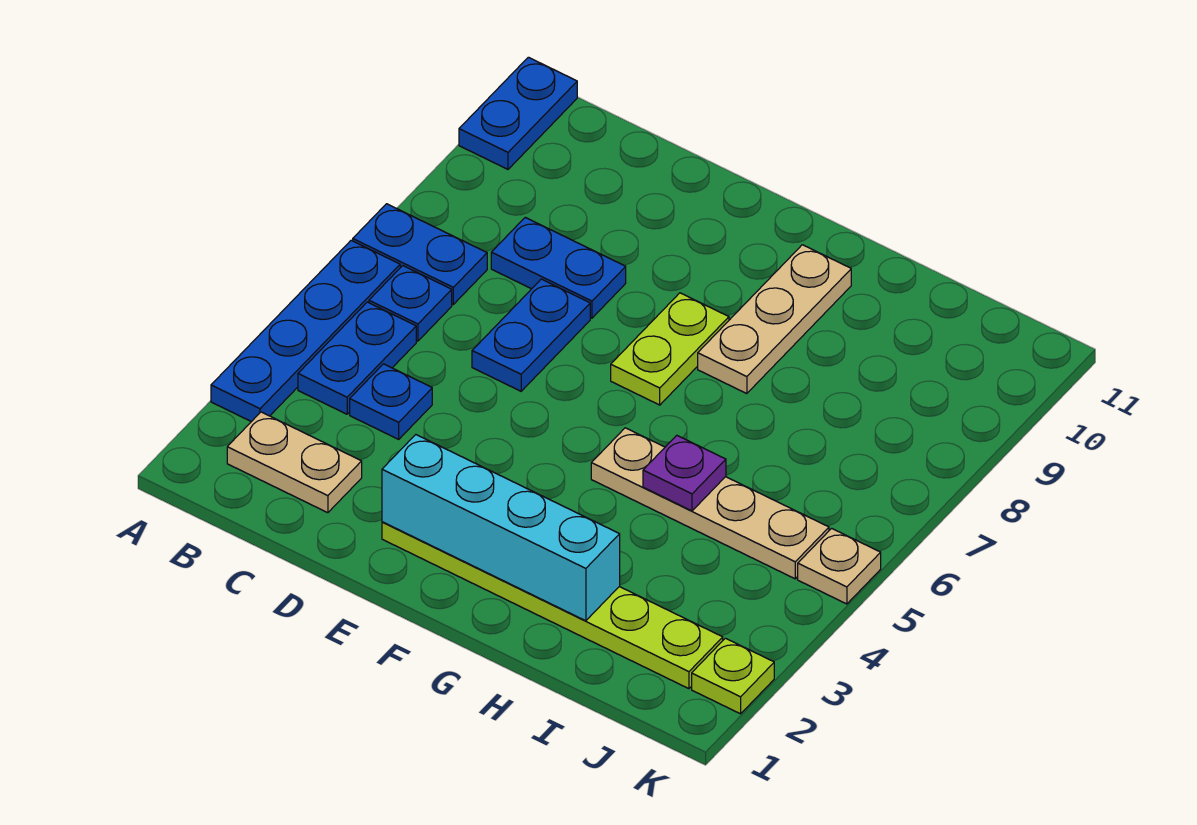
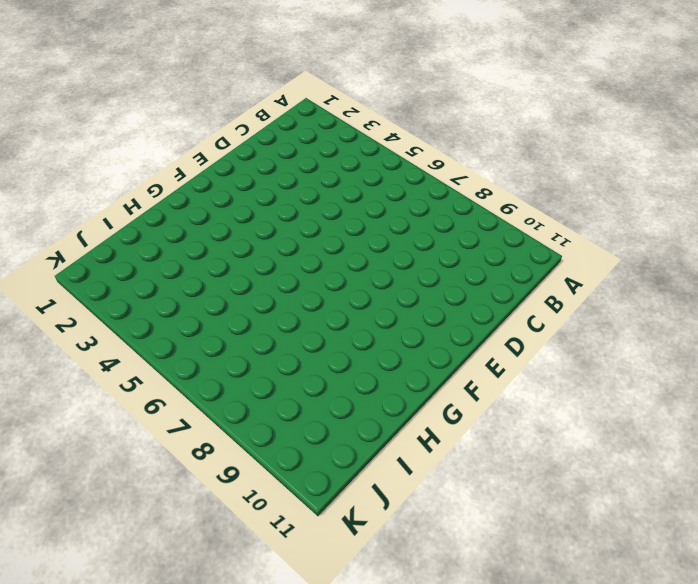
none -> blue plate A3:A6 level 1
none -> blue plate A7:B7 level 1
none -> blue plate A10:A11 level 1

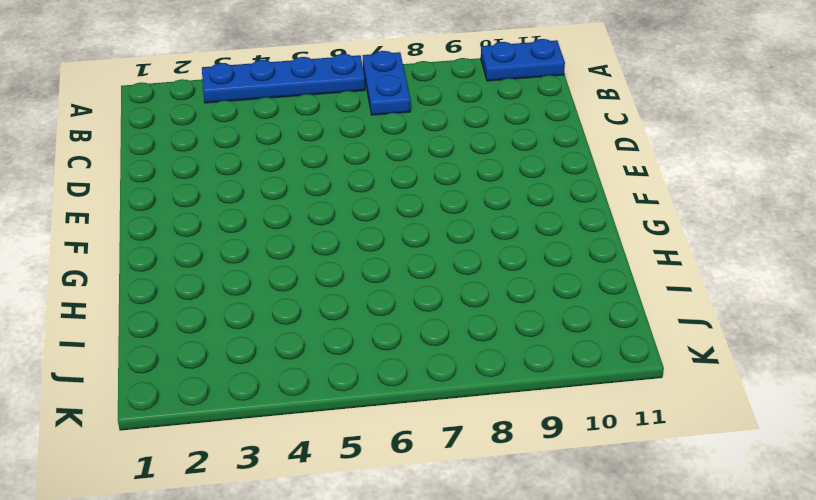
none -> tan plate B2:C2 level 1
none -> blue plate B4:B5 level 1
none -> blue plate B6 level 1

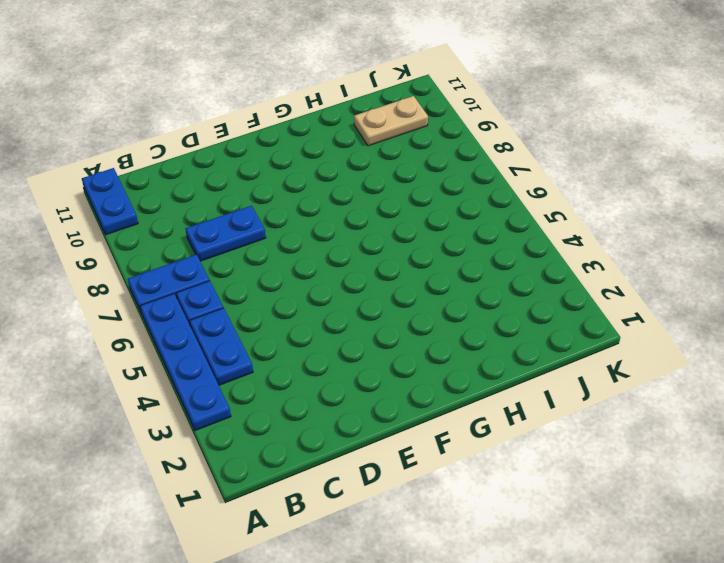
tan plate I10:J10 level 1 -> tan plate B2:C2 level 1
none -> blue plate C4 level 1
none -> blue plate D6:D7 level 1
none -> lime plate E2:J2 level 1

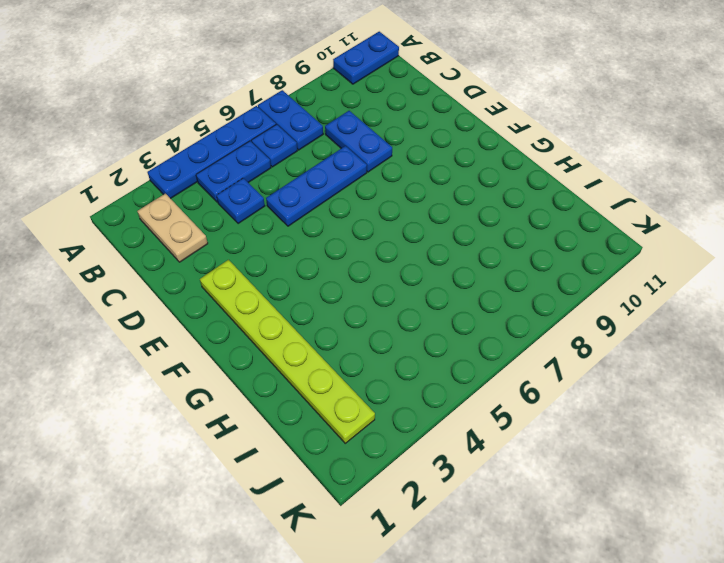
blue plate D5:D7 level 1 -> blue plate D6:D7 level 1
none -> lime plate F7:F8 level 1
none -> tan plate G5:J5 level 1
none -> tan plate G8:G10 level 1

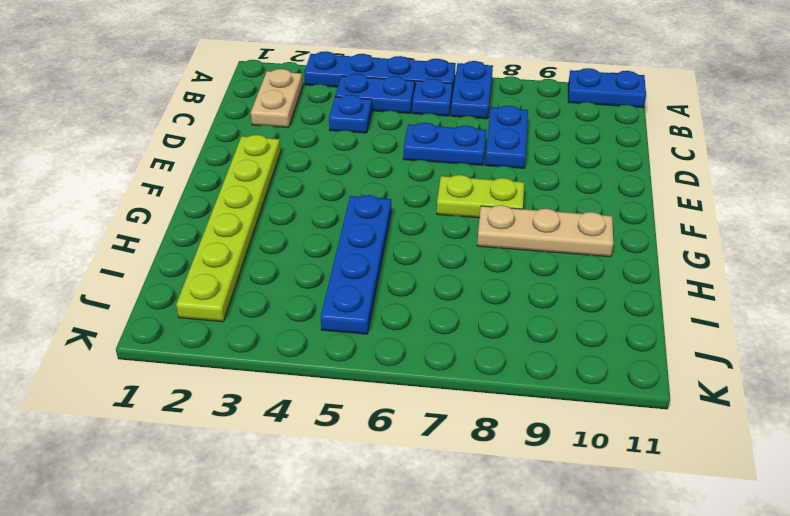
blue plate G5:J5 level 1 -> tan plate G5:J5 level 1
none -> lime plate K2 level 1
none -> tan plate K5 level 1
none -> cyan brick E2:H2 level 2

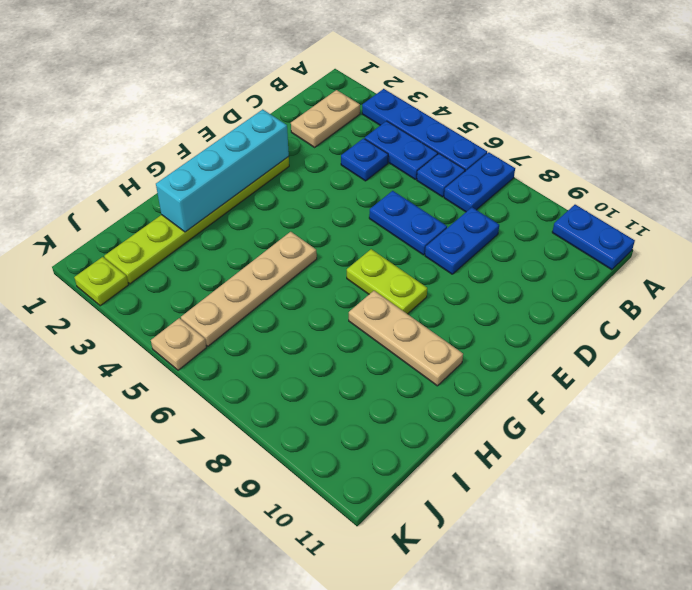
none -> purple plate H5 level 2

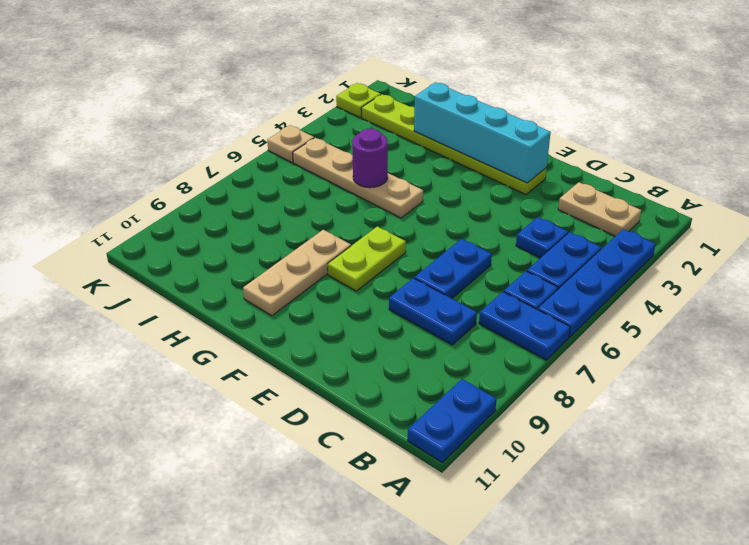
purple round brick H5 level 2 -> purple plate H5 level 2

